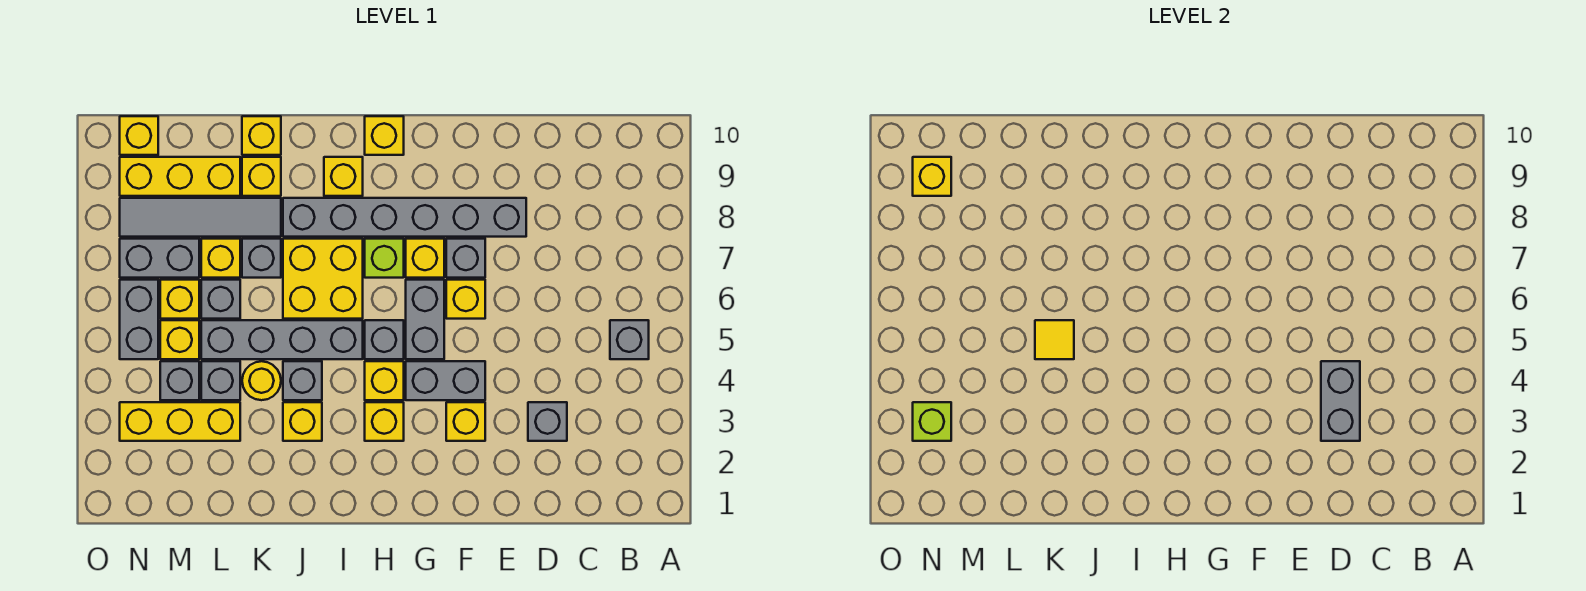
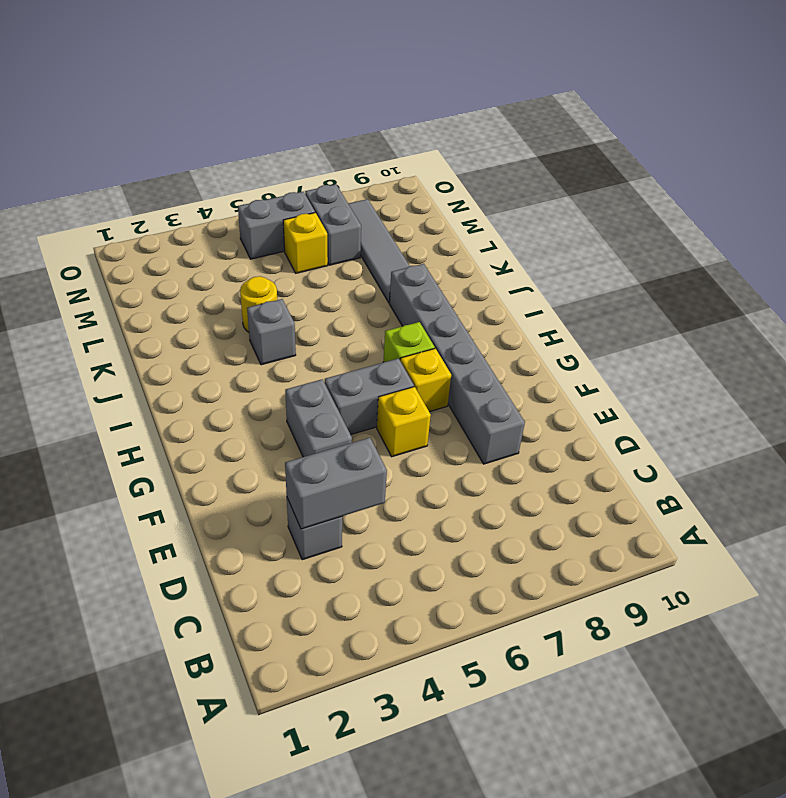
none -> grey brick B5 level 1
none -> yellow brick F3 level 1
none -> grey brick F7 level 1
none -> yellow brick H3 level 1

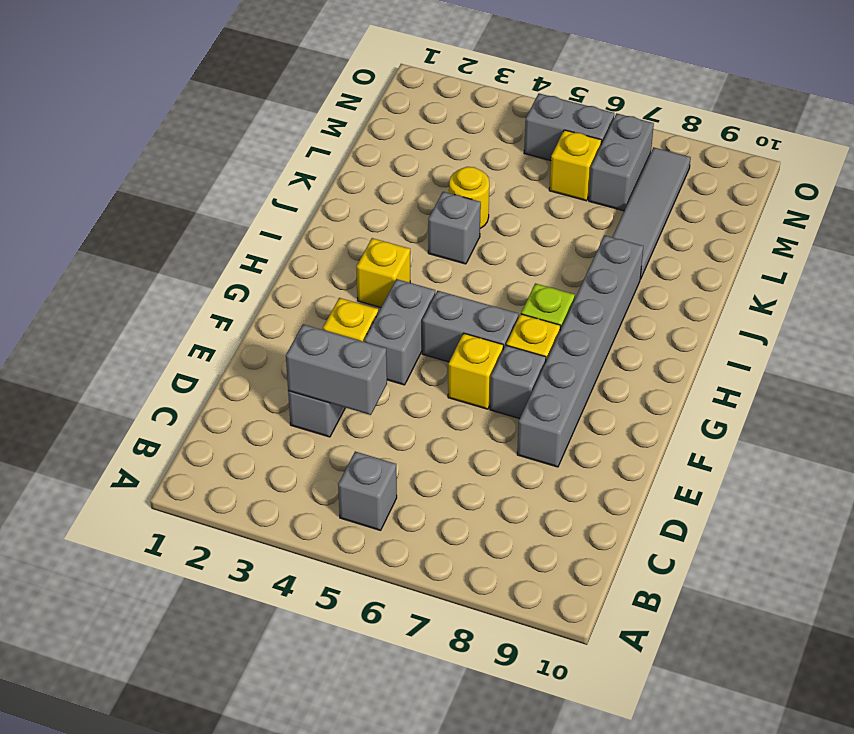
none -> yellow brick H4 level 1
none -> grey brick H5 level 1
none -> yellow brick H10 level 1
none -> grey brick I5:L5 level 1

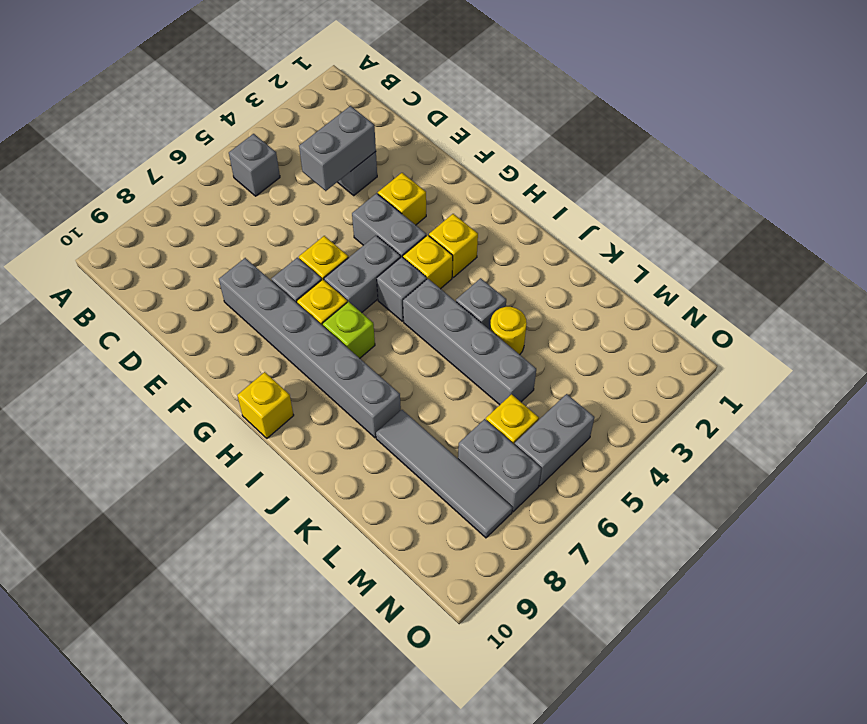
none -> yellow brick I6:J7 level 1
none -> yellow brick I9 level 1
none -> yellow brick J3 level 1
none -> grey brick K7 level 1

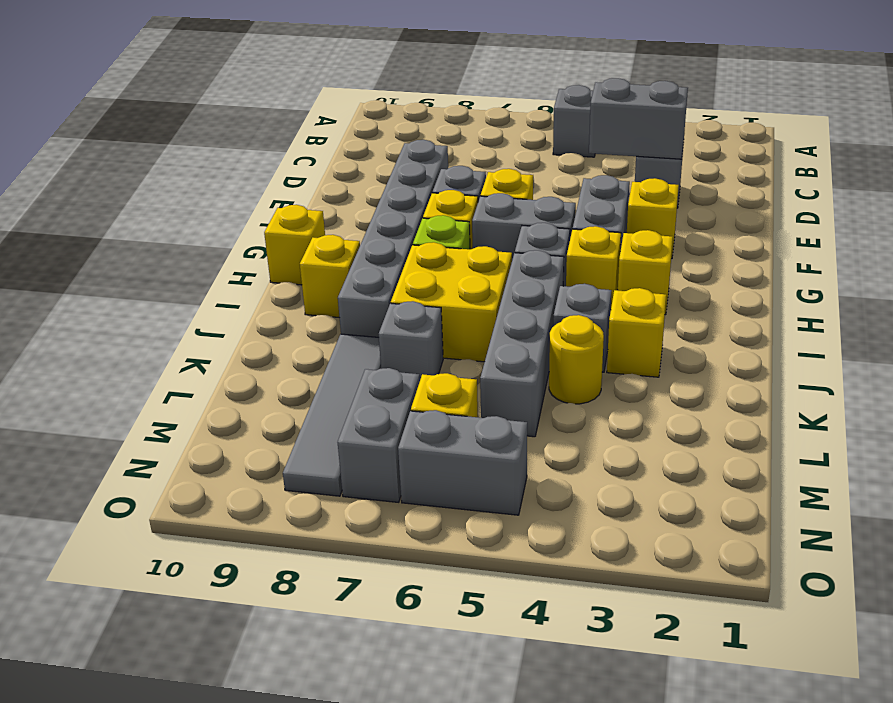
none -> yellow brick K9 level 1
none -> yellow brick K10 level 1
none -> yellow brick L3:N3 level 1
none -> grey brick L4 level 1

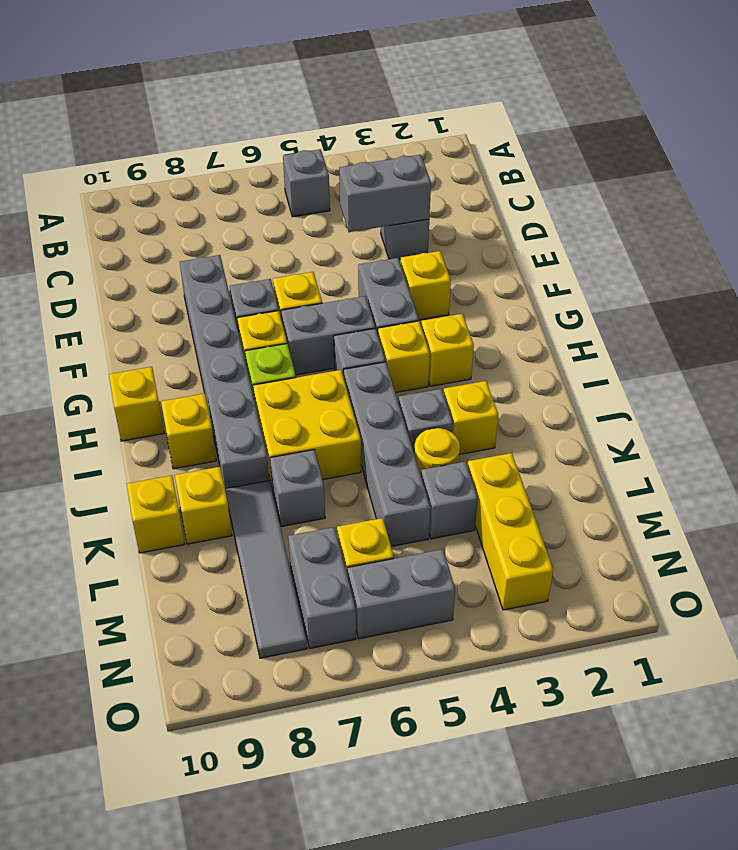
none -> grey brick L6 level 1
none -> yellow brick L7 level 1
none -> yellow brick L9:N9 level 1
none -> grey brick M4 level 1

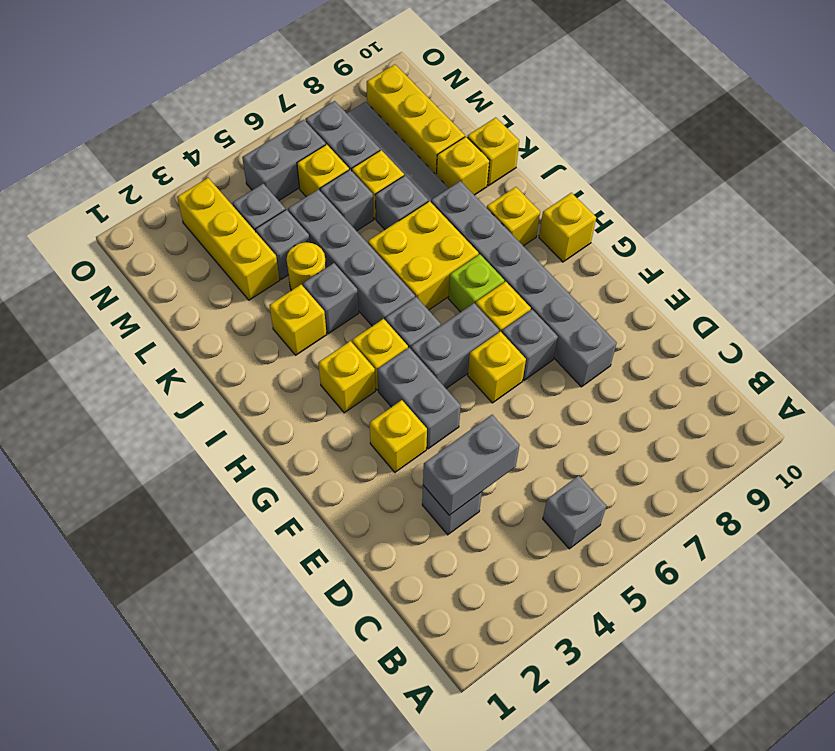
none -> yellow brick M5 level 1
none -> yellow brick N10 level 1
none -> yellow tile K5 level 2
none -> lime brick N3 level 2

